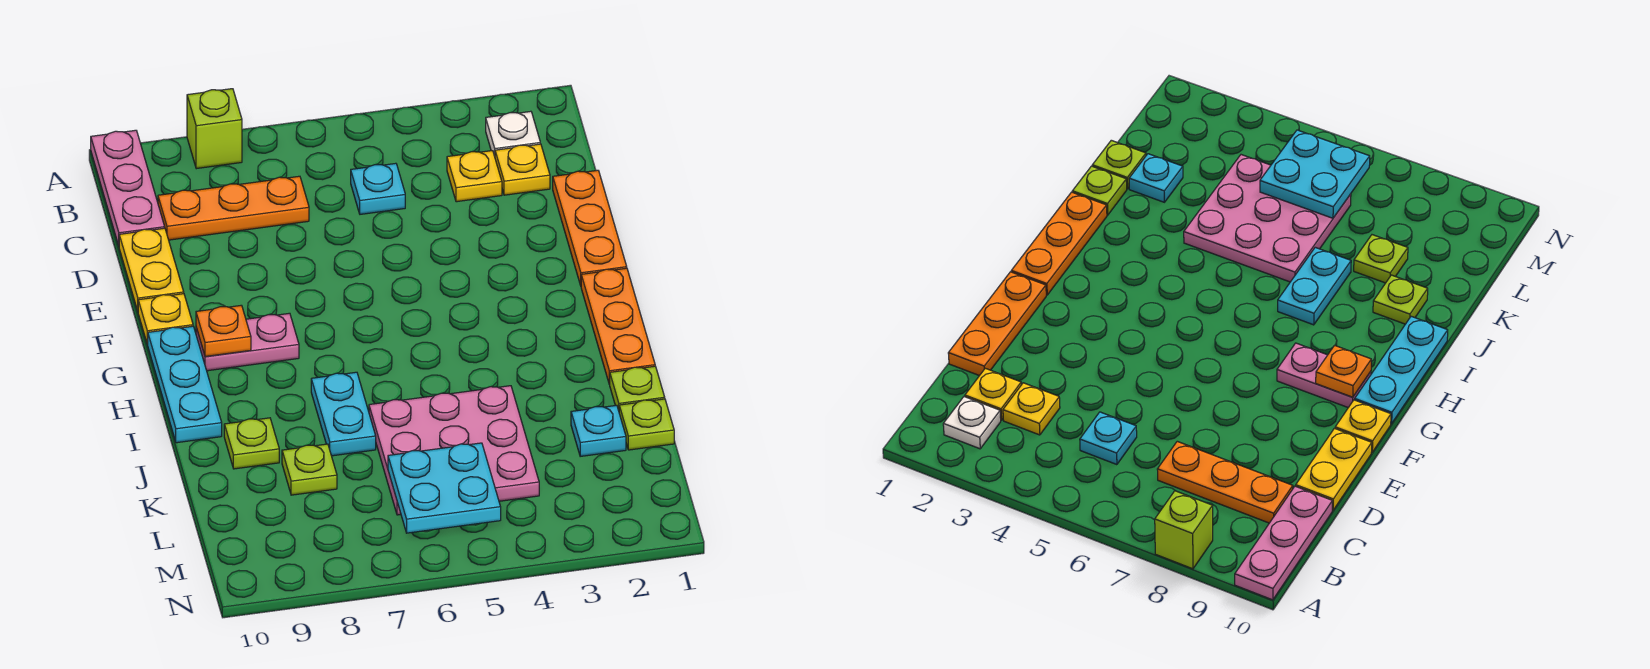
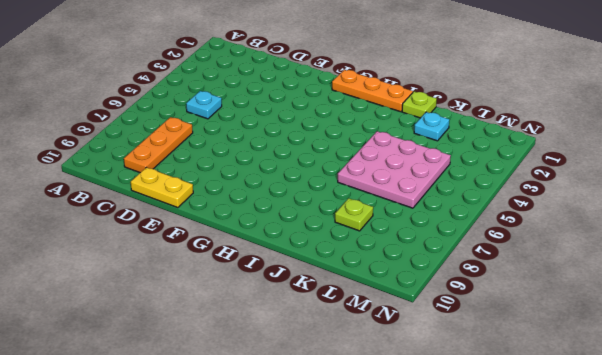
none -> lime brick A8 level 1
none -> pink plate A10:C10 level 1
none -> white plate B2 level 1

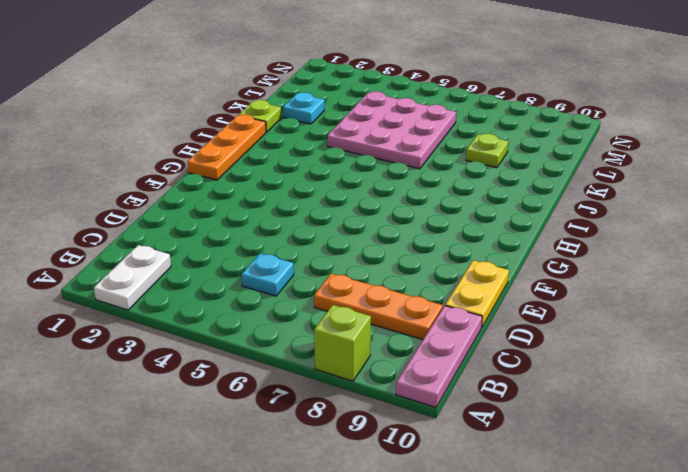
white plate A2:B2 level 1 -> white plate B2 level 1
none -> yellow plate C2 level 1
none -> yellow plate C3 level 1
none -> orange plate D1:F1 level 1

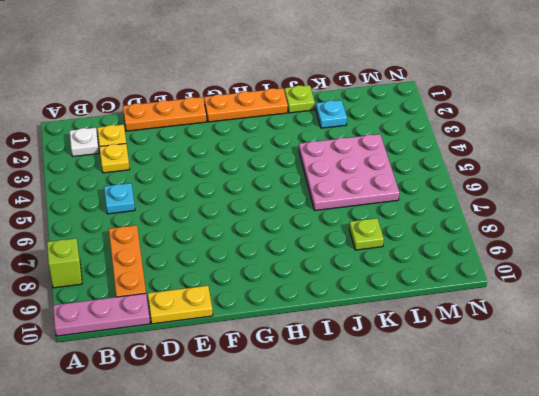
none -> yellow plate F10 level 1
none -> pink plate G8:G9 level 1
none -> cyan plate G10:I10 level 1

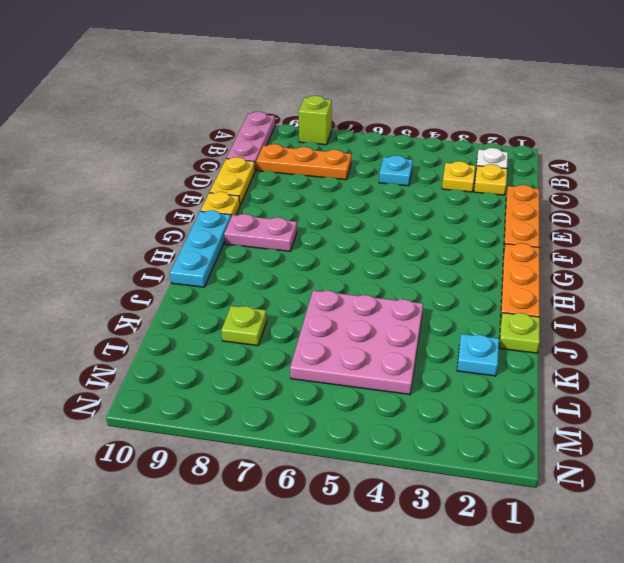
none -> cyan plate I7:J7 level 1
none -> lime plate J9 level 1
none -> lime plate K1 level 1

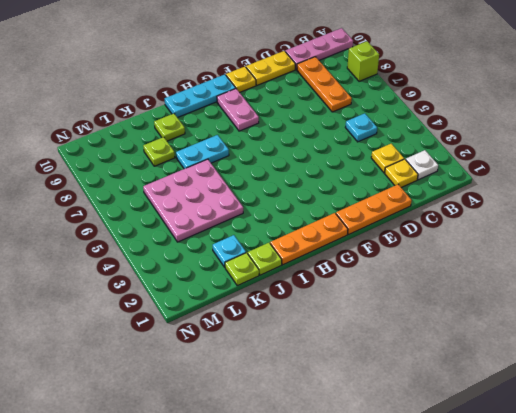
none -> orange plate G9 level 2
none -> cyan plate L5:M6 level 2

